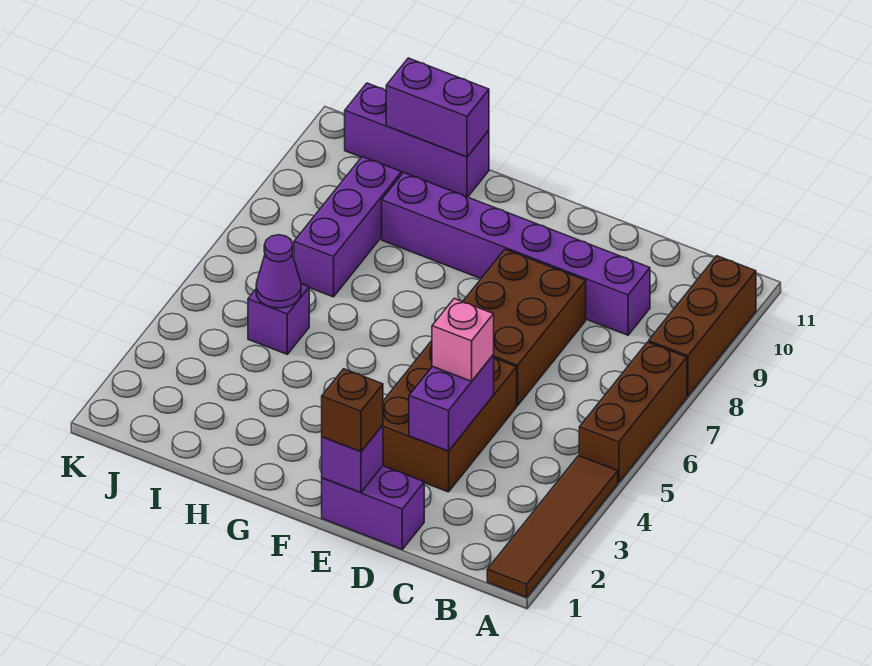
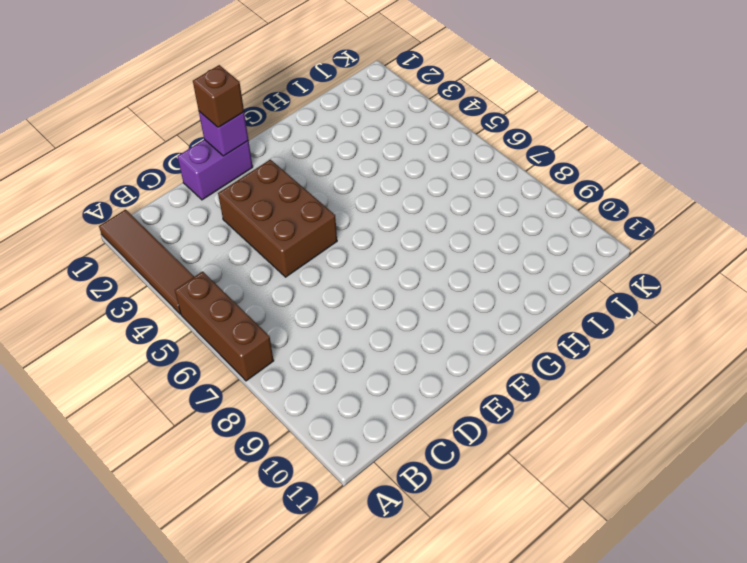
none -> brown brick A8:A10 level 1
none -> purple brick C9:H9 level 1
none -> brown brick D6:E8 level 1

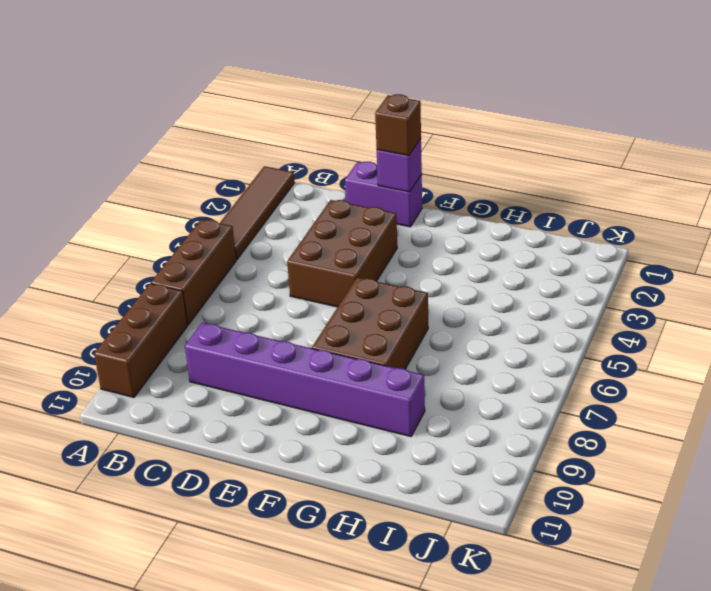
brown brick F6:G8 level 1 -> brown brick D6:E8 level 1
none -> purple brick H11:J11 level 1
none -> purple brick I5 level 1
none -> purple brick I7:I9 level 1

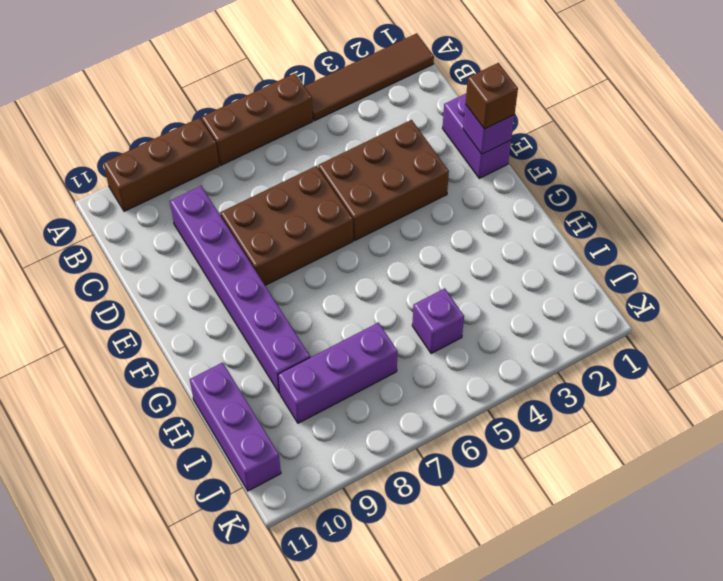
none -> purple brick D3:D4 level 2
none -> purple brick H11:I11 level 2
none -> purple cone I5 level 2

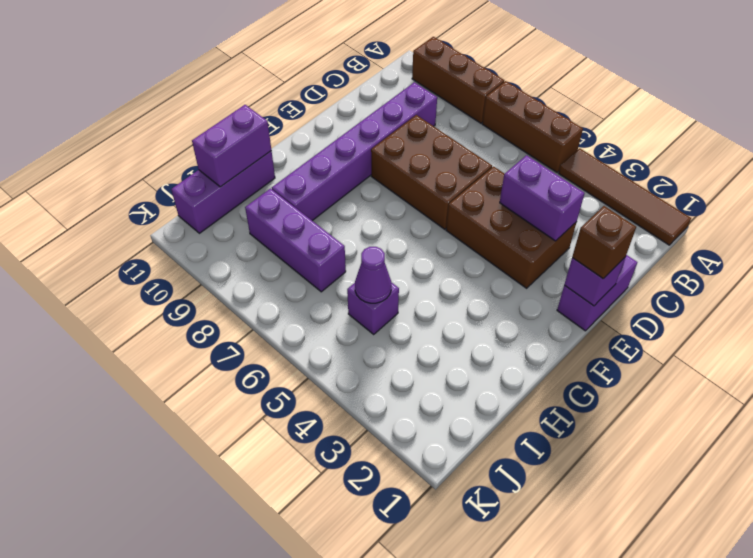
none -> pink brick D4 level 3

